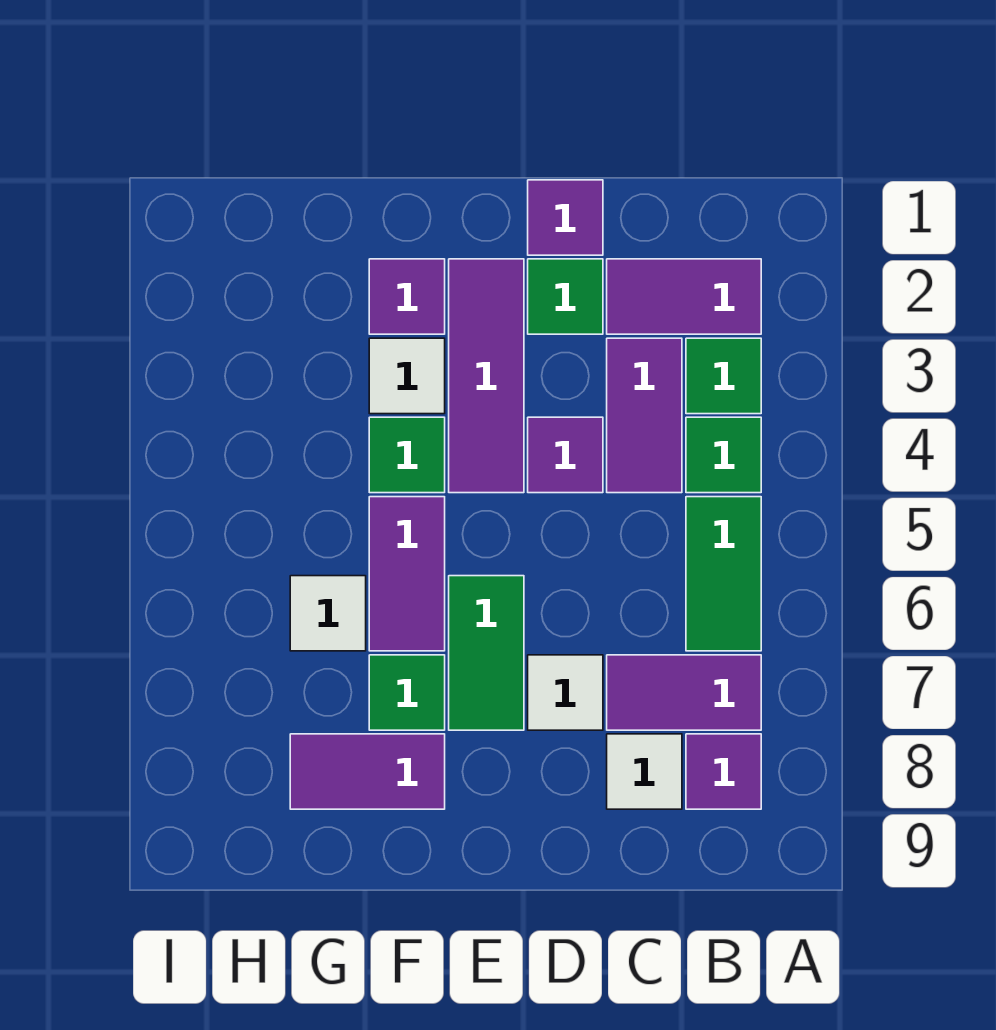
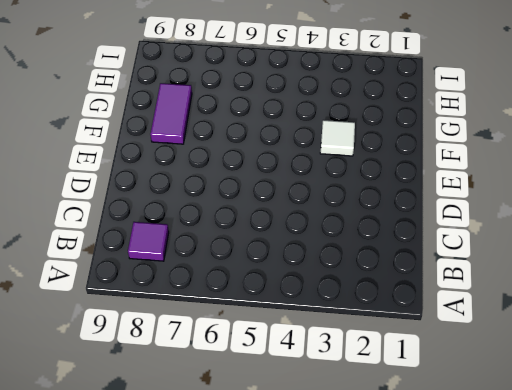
none -> purple tile B2:C2 level 1
none -> green tile B3 level 1
none -> green tile B4 level 1

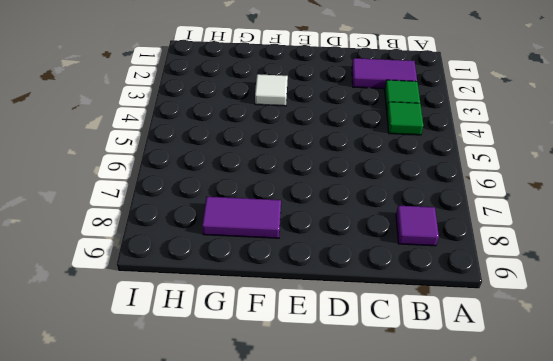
none -> green tile B5:B6 level 1
none -> purple tile B7:C7 level 1
none -> purple tile C3:C4 level 1

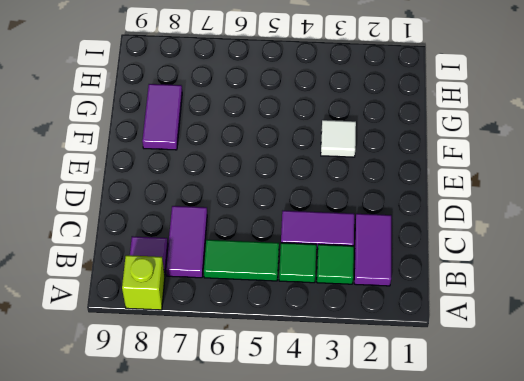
lime brick A8 level 1 -> none
none -> white tile C8 level 1
none -> purple tile D1 level 1
none -> green tile D2 level 1

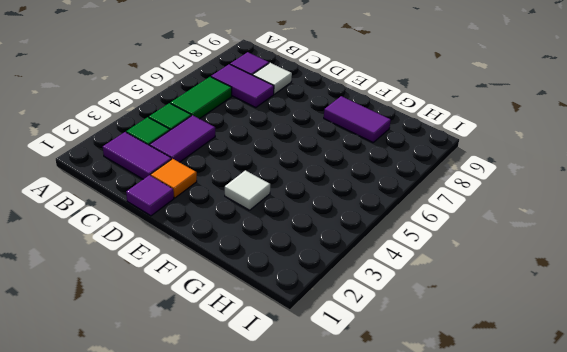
orange tile D2 level 1 -> green tile D2 level 1
none -> purple tile D4 level 1
none -> white tile D7 level 1
none -> purple tile E2:E4 level 1

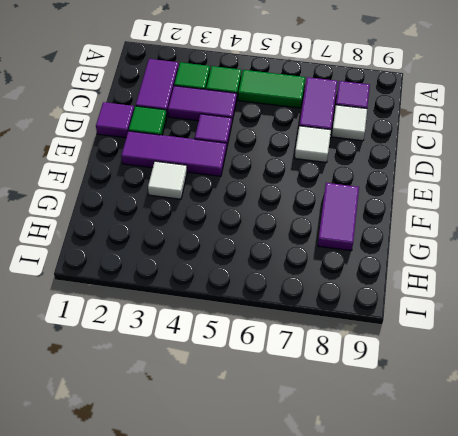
none -> green tile E6:E7 level 1
none -> purple tile F2 level 1
none -> green tile F4 level 1

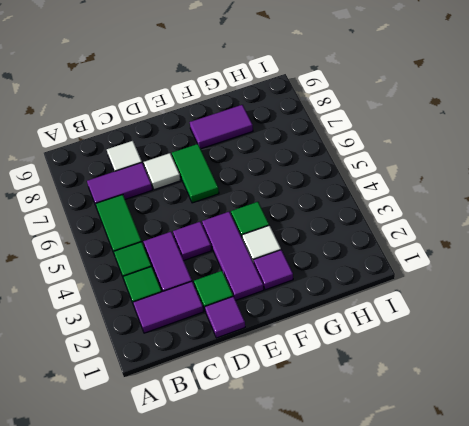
none -> purple tile B8 level 1
none -> purple tile F5:F6 level 1
none -> green tile F7 level 1

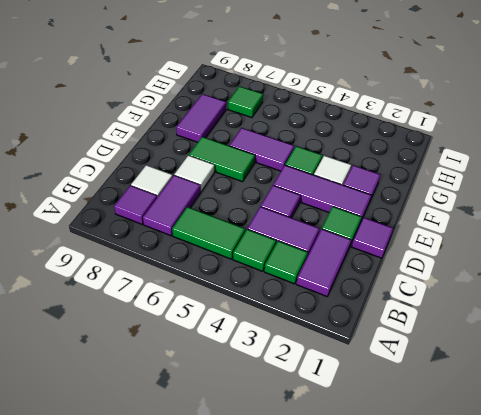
green tile H7 level 1 -> green tile F7 level 1
none -> white tile G6 level 1

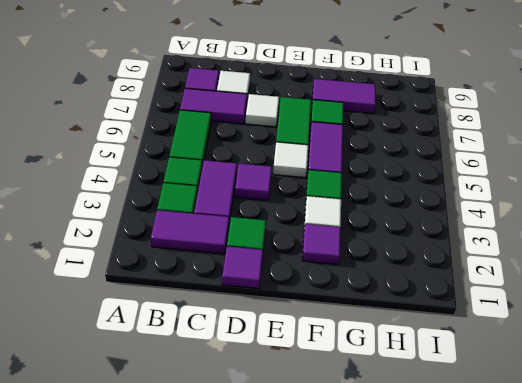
white tile E5 level 1 -> white tile G6 level 1
none -> purple tile E2:E4 level 1

